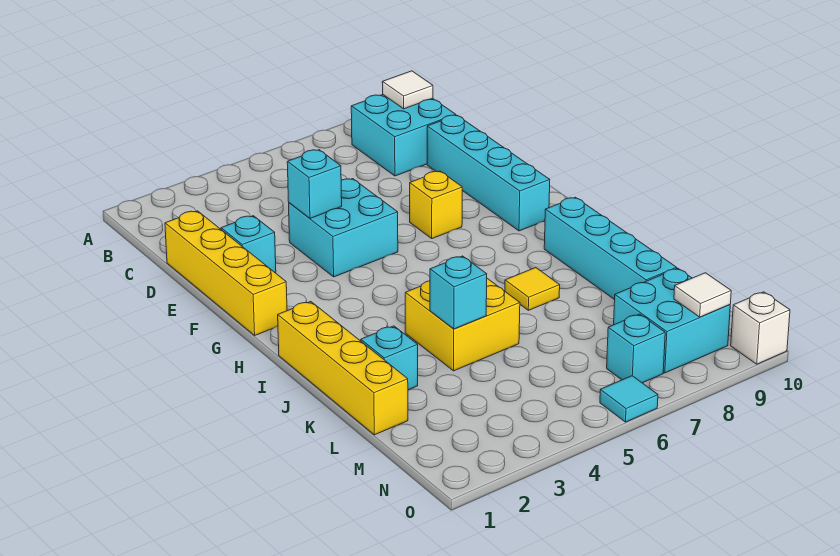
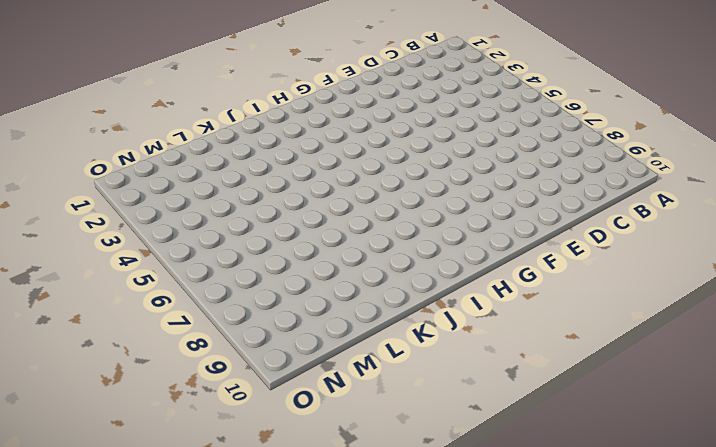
none -> cyan brick B8:C9 level 1
none -> yellow brick D1:G1 level 1
none -> cyan brick D9:G9 level 1

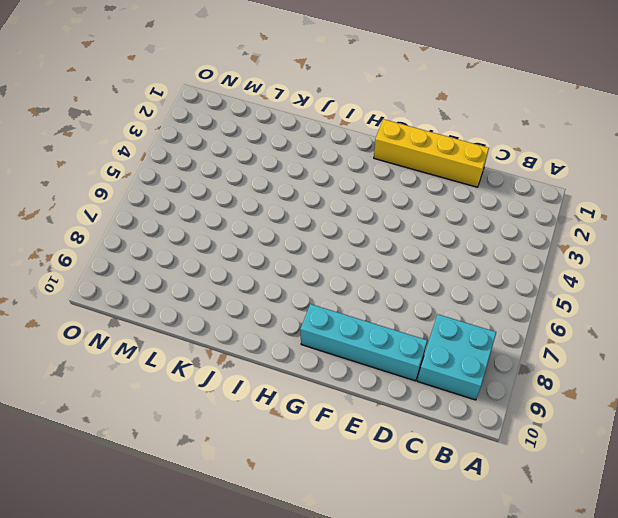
none -> cyan brick E2 level 1
none -> cyan brick E4:F5 level 1
none -> yellow brick F7 level 1

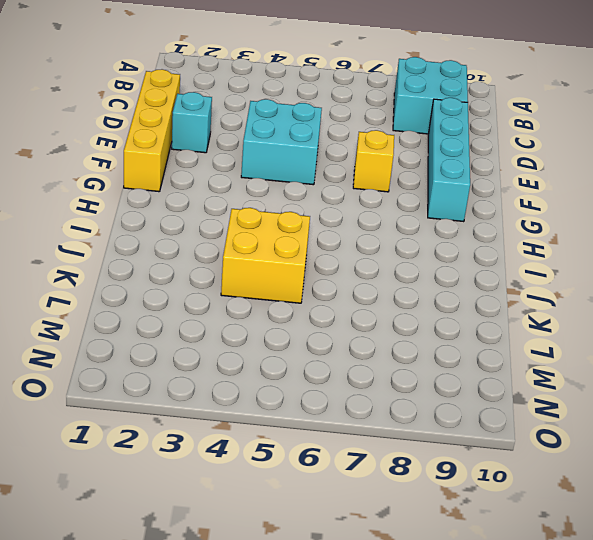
none -> yellow brick I1:L1 level 1
none -> cyan brick I9:L9 level 1
none -> yellow tile J7 level 1

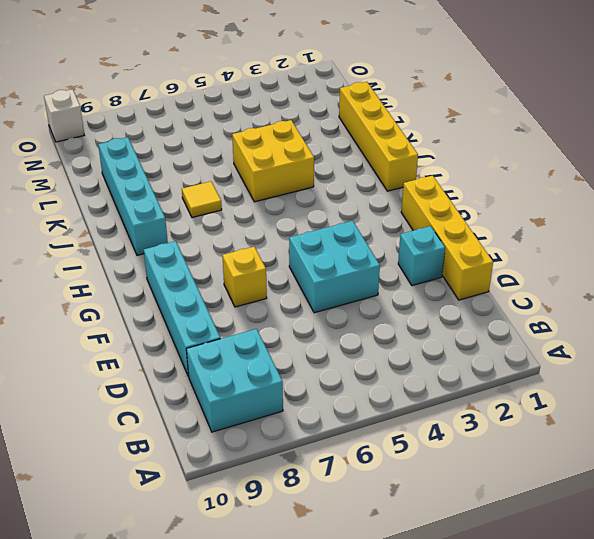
none -> cyan brick K2 level 1
none -> cyan brick M8:N9 level 1
none -> cyan brick N7 level 1

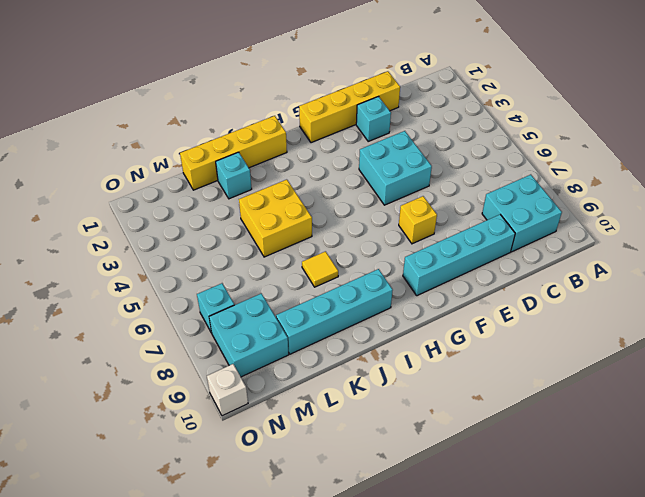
none -> cyan tile O6 level 1
none -> white tile B9 level 2
none -> cyan brick E4 level 2

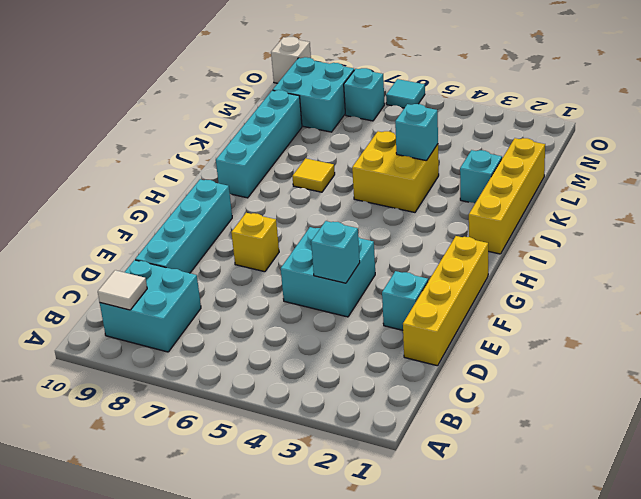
none -> white tile N9 level 2

